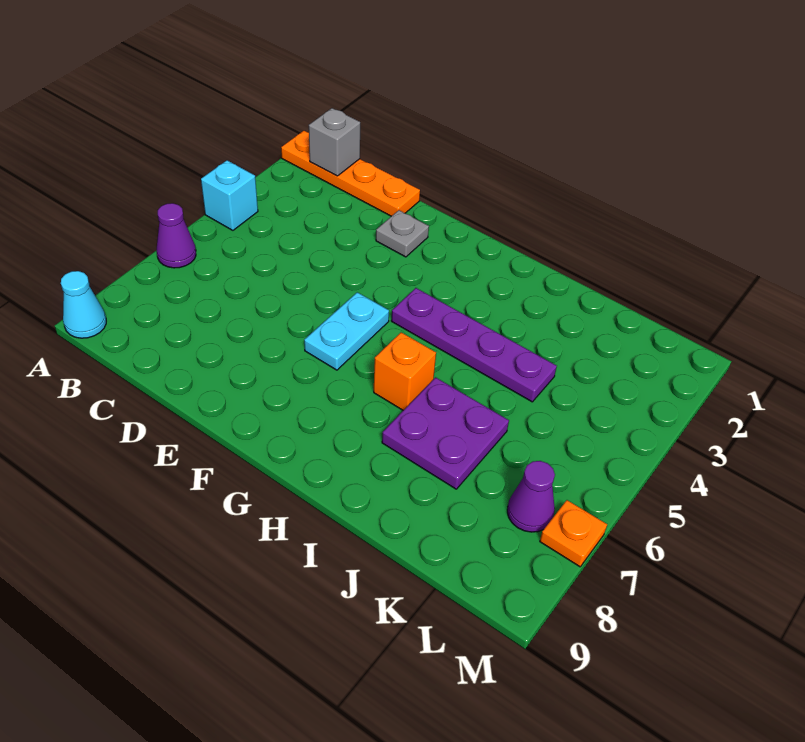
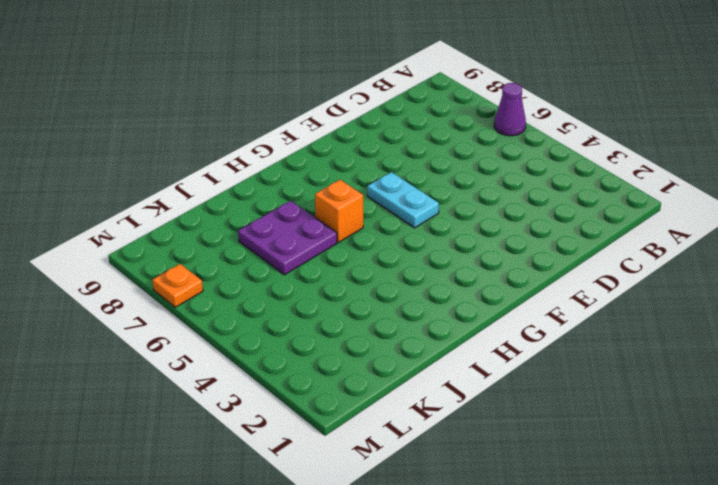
none -> orange plate A1:D1 level 1
none -> cyan brick A4 level 1
none -> cyan cone A9 level 1

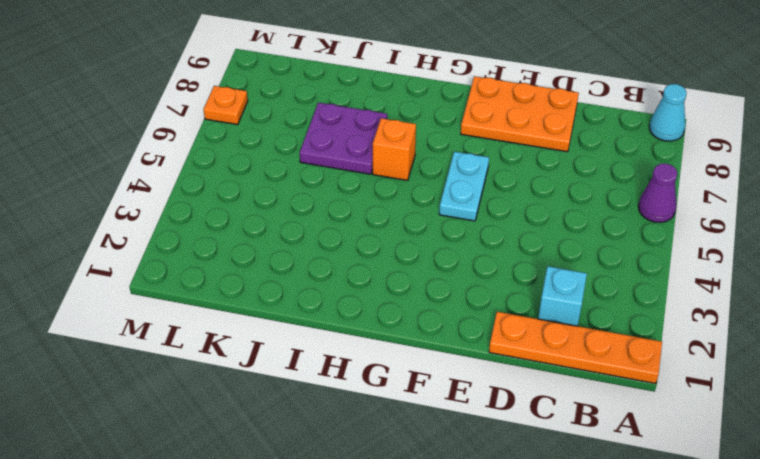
cyan brick C2 level 1 -> cyan brick A4 level 1
orange plate D8:F9 level 1 -> none
none -> grey plate E2 level 1
none -> purple plate G4:J4 level 1
none -> purple cone L7 level 1

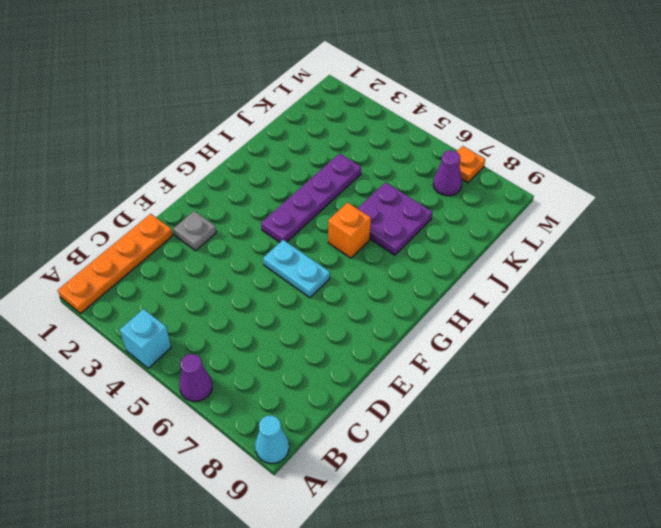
none -> grey brick B1 level 2

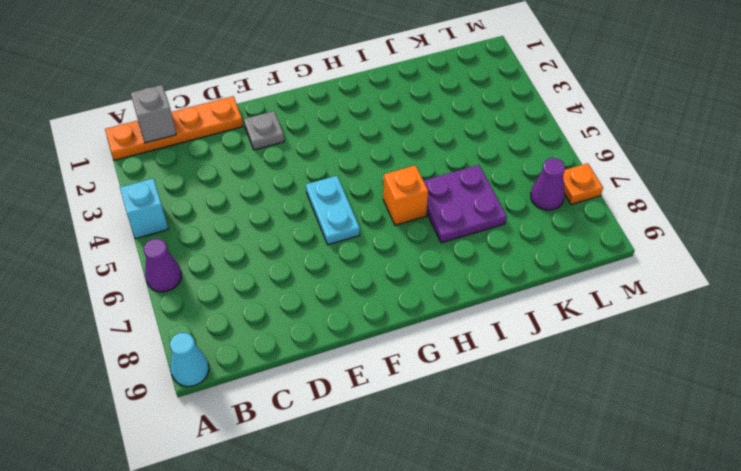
none -> purple plate G4:J4 level 1

